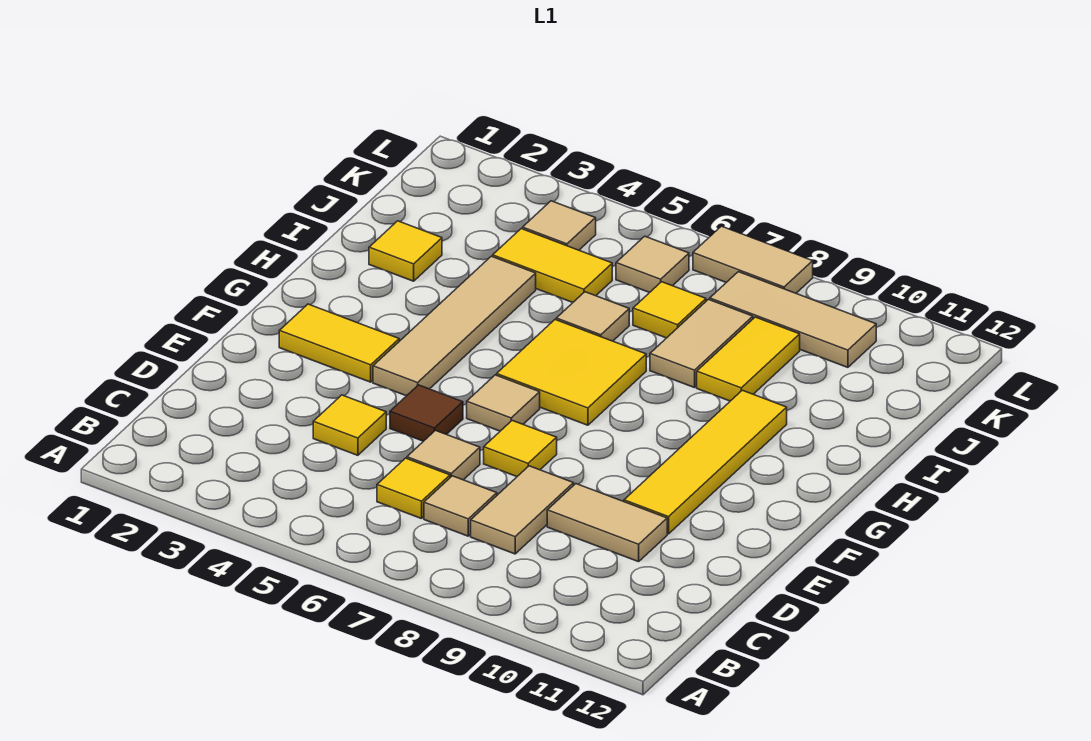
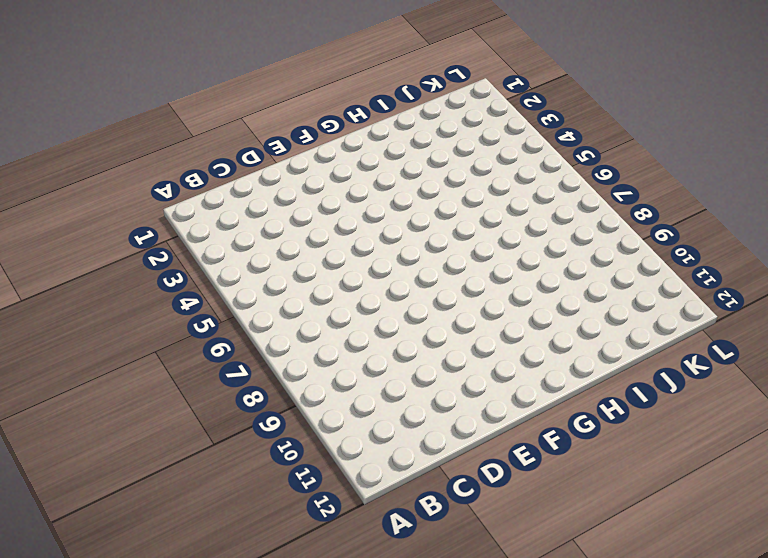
none -> yellow tile C6 level 1
none -> tan tile C7 level 1
none -> tan tile C8:D8 level 1

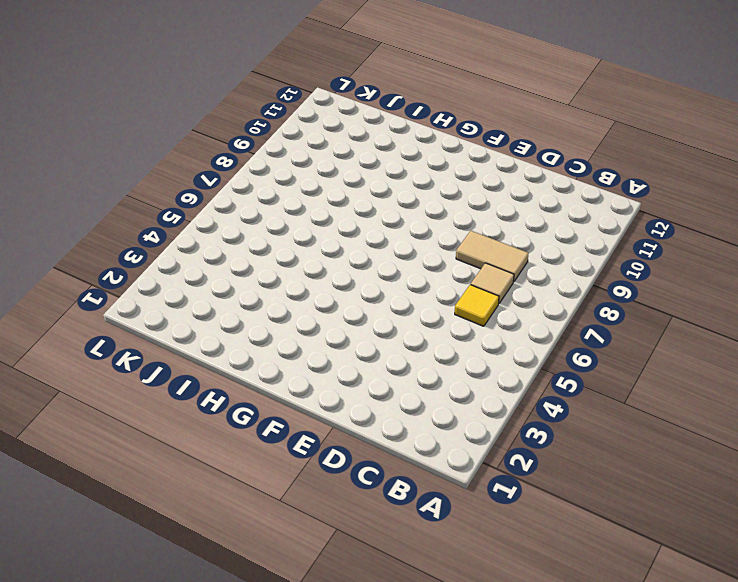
none -> yellow tile D4 level 1
none -> tan tile D6 level 1
none -> tan tile D9:D10 level 1

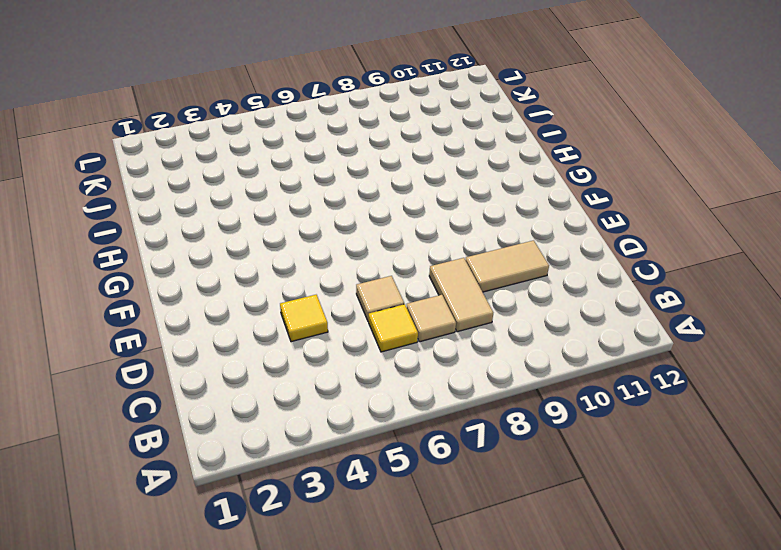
none -> brown tile E5 level 1
none -> yellow tile E7 level 1
none -> yellow tile E10:H10 level 1

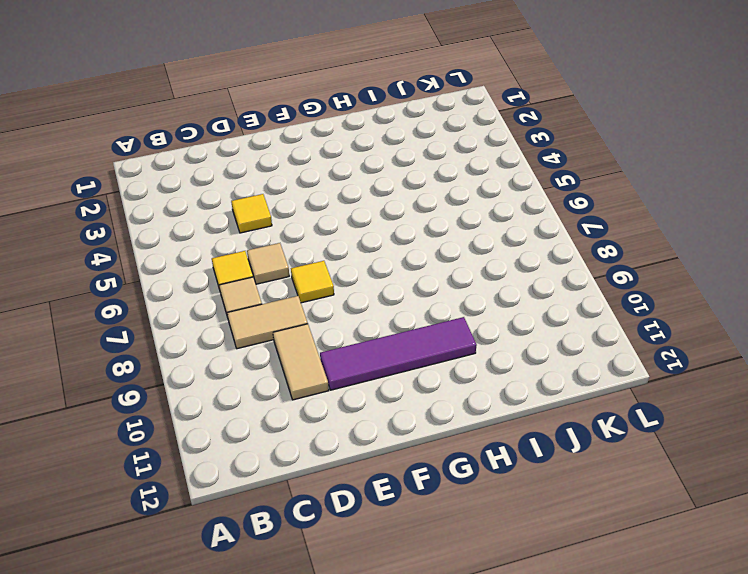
purple tile E10:H10 level 1 -> yellow tile E10:H10 level 1
none -> brown tile E5 level 1
none -> yellow tile F2:F3 level 1
none -> tan tile F4:I4 level 1

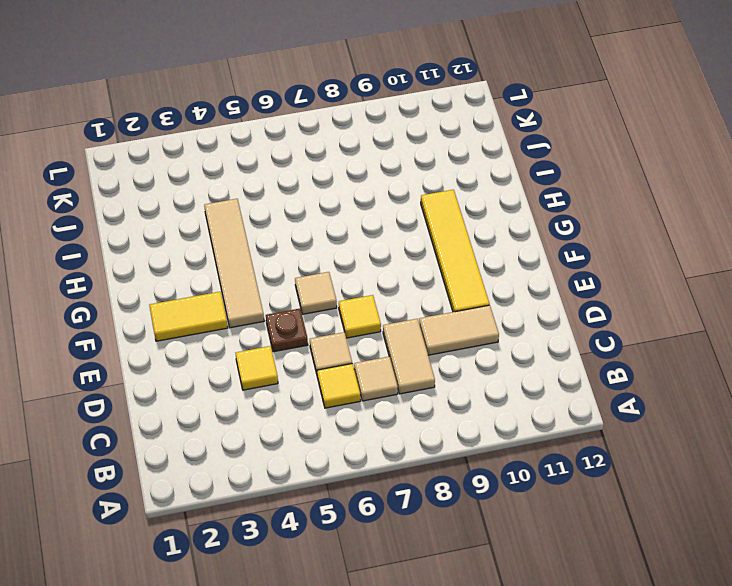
brown plate E5 level 1 -> brown tile E5 level 1
none -> yellow tile G6:H7 level 1
none -> yellow tile I2 level 1
none -> tan tile I6 level 1

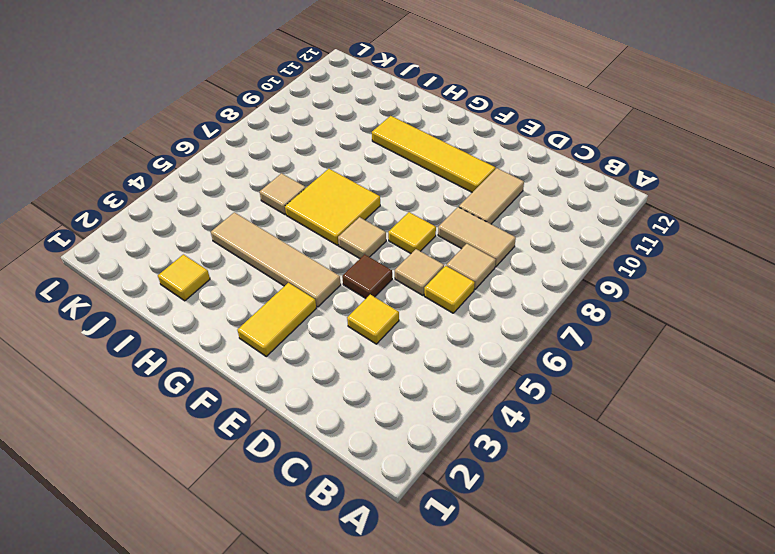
none -> tan tile I8:J8 level 1
none -> yellow tile I9:J9 level 1
none -> yellow tile J4:J5 level 1

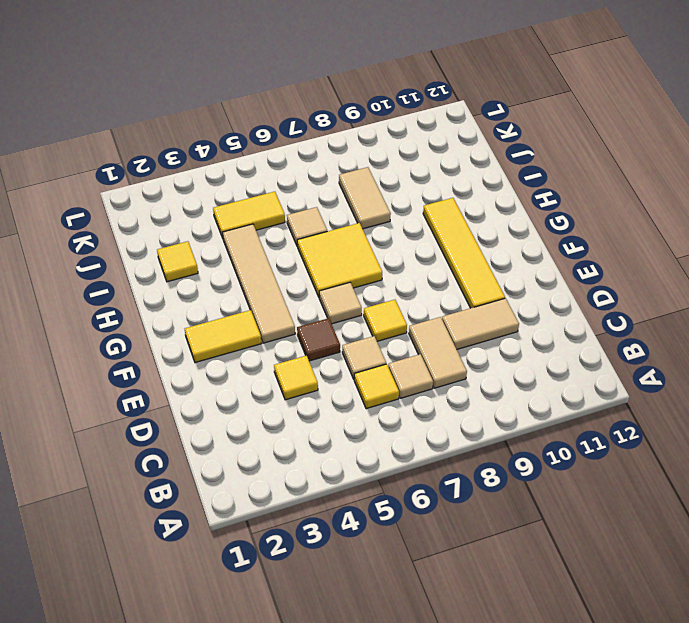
none -> yellow tile I9:J9 level 1
none -> yellow tile J7 level 1
none -> tan tile K4 level 1

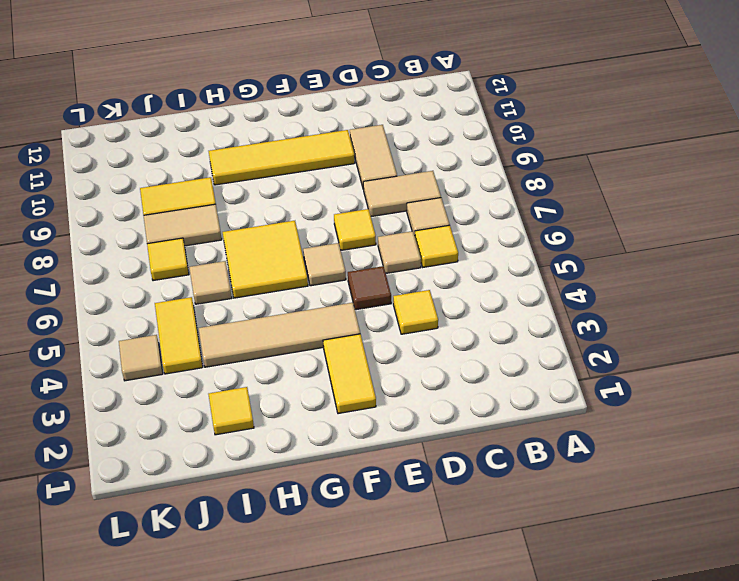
none -> tan tile K6 level 1
none -> tan tile K8:K10 level 1
none -> tan tile L7:L8 level 1

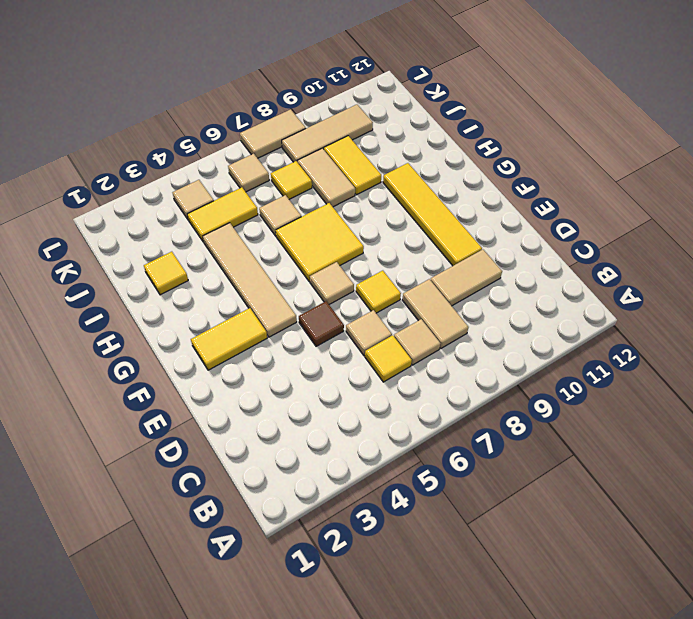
none -> yellow tile D4 level 1

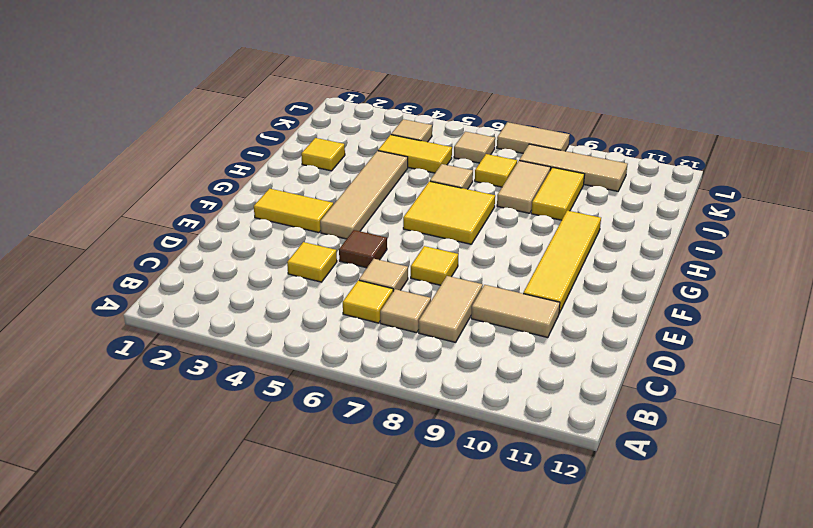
none -> tan tile F6 level 1

